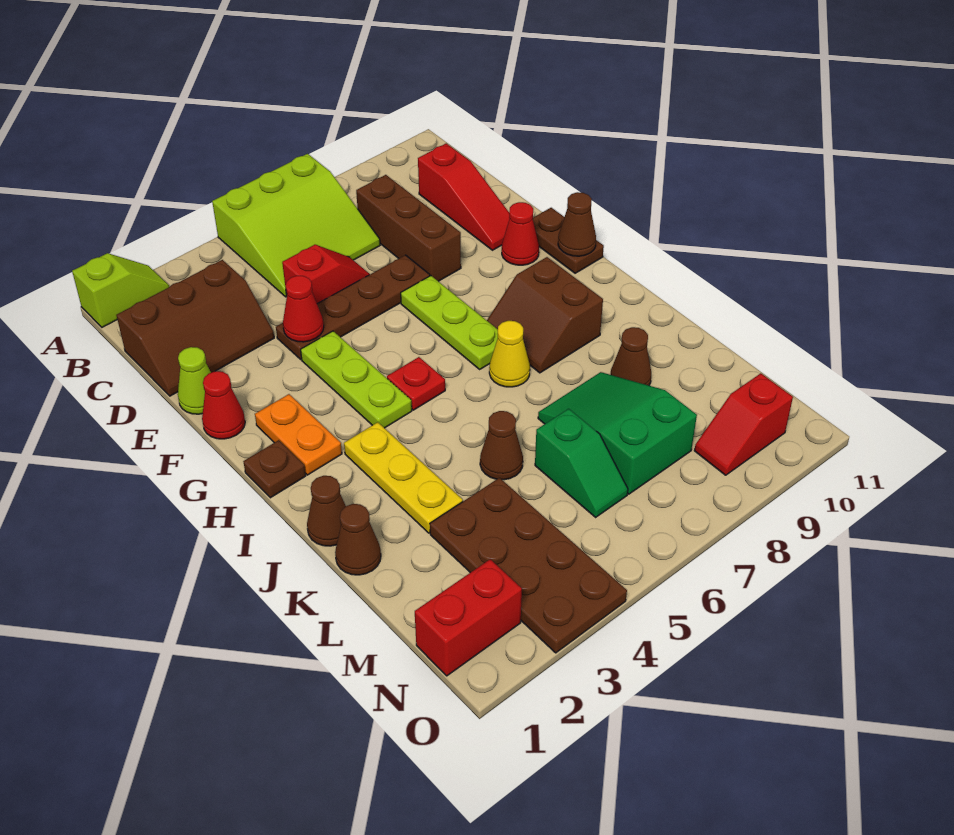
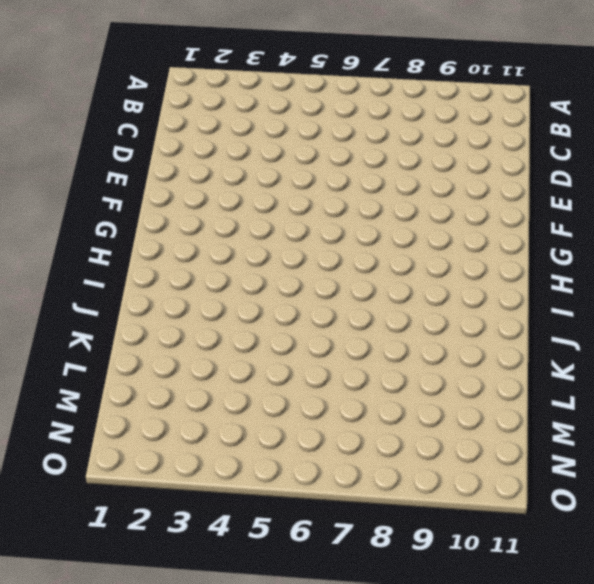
none -> lime slope A1:A2 level 1 top 1
none -> lime slope A5:C7 level 1 top A
none -> brown slope C1:D3 level 1 top C
none -> brown brick C8:E8 level 1

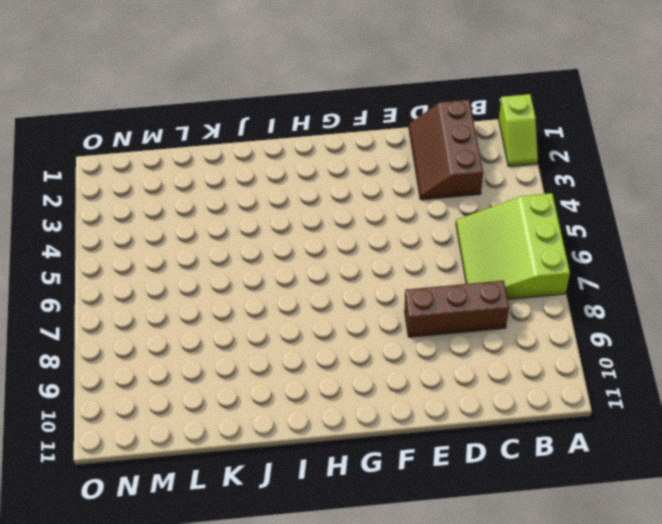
none -> red slope C10:E10 level 1 top C
none -> red slope D5:D6 level 1 top 5
none -> lime cone E1 level 1
none -> brown plate E4:E7 level 1

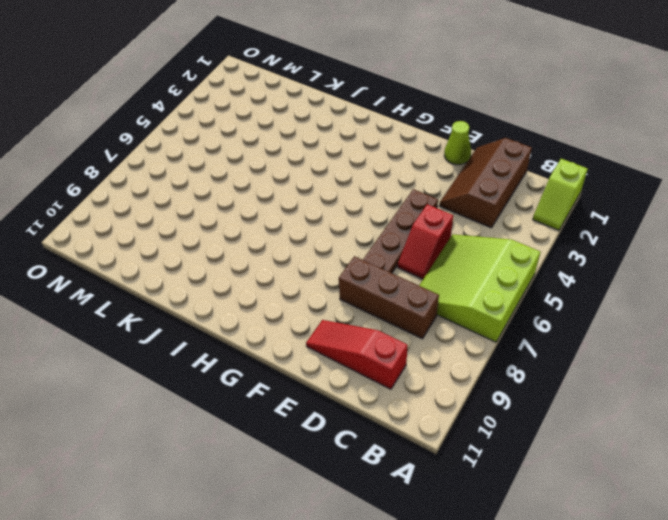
none -> red cone F1 level 1
none -> lime plate F4:H4 level 1
none -> lime plate F7:H7 level 1
none -> red cone F10 level 1

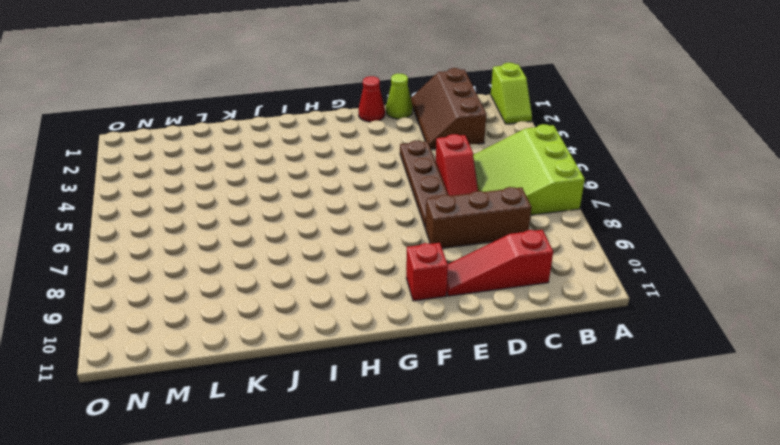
red brick F10 level 1 -> red cone F10 level 1
none -> lime plate F4:H4 level 1
none -> lime plate F7:H7 level 1
none -> brown plate F11:G11 level 1
none -> orange plate G2:H2 level 1

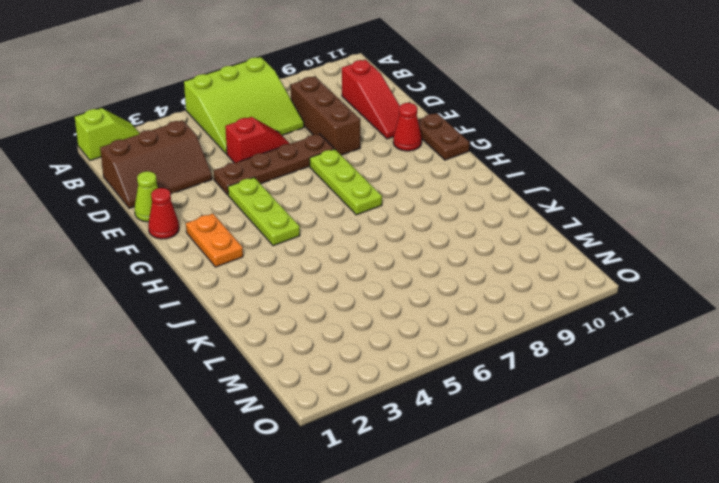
none -> brown plate H1 level 1
none -> red plate H5 level 1
none -> brown slope H8:I9 level 1 top 9
none -> yellow plate I3:K3 level 1

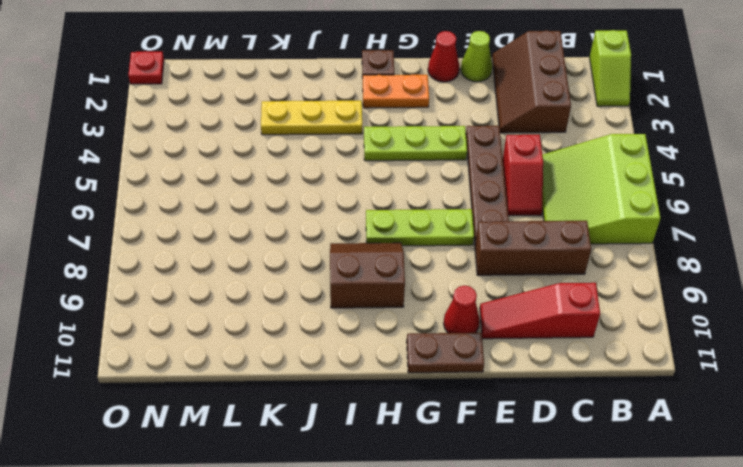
red plate O1 level 1 -> red plate H5 level 1
none -> yellow cone I7 level 1
none -> brown cone J1 level 1
none -> brown cone K1 level 1
none -> brown cone K5 level 1

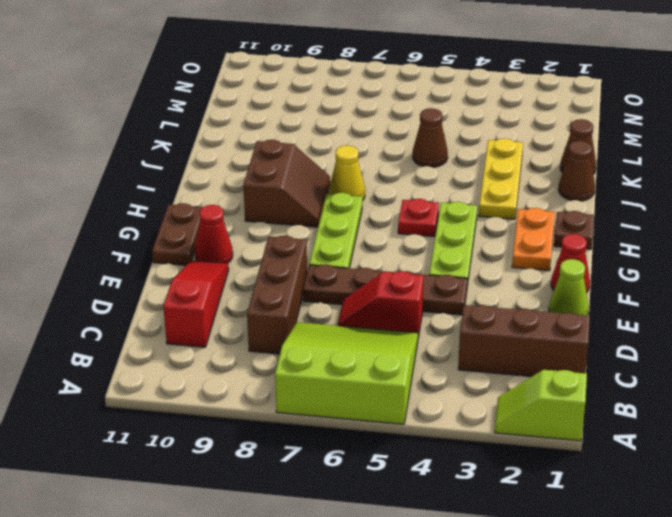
none -> green slope K7:M8 level 1 top M
none -> brown cone K9 level 1
none -> brown plate L3:O4 level 1
none -> green slope L6:M6 level 1 top L

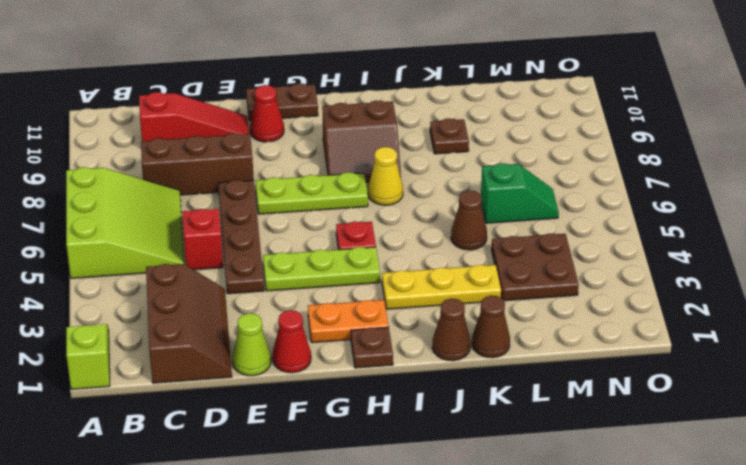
brown plate K9 level 1 -> brown cone K9 level 1
brown plate L3:M4 level 1 -> brown plate L3:O4 level 1
none -> green slope K7:M8 level 1 top M
none -> red brick N1:N2 level 1
none -> red slope N9:N10 level 1 top 10
none -> red cone E4 level 2

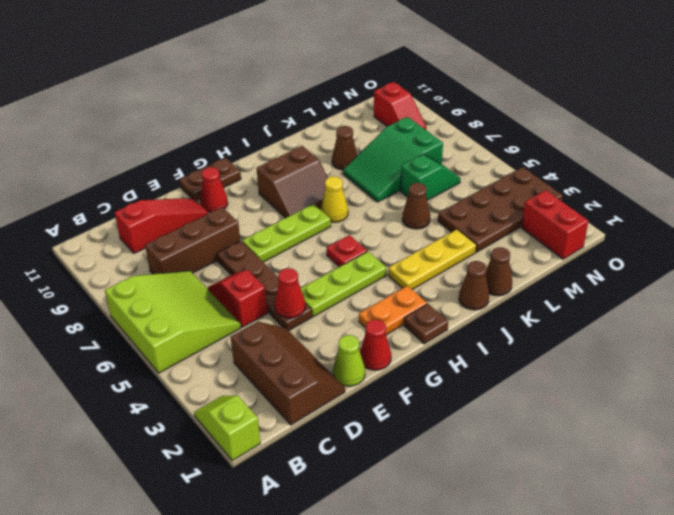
none -> brown cone G11 level 2

